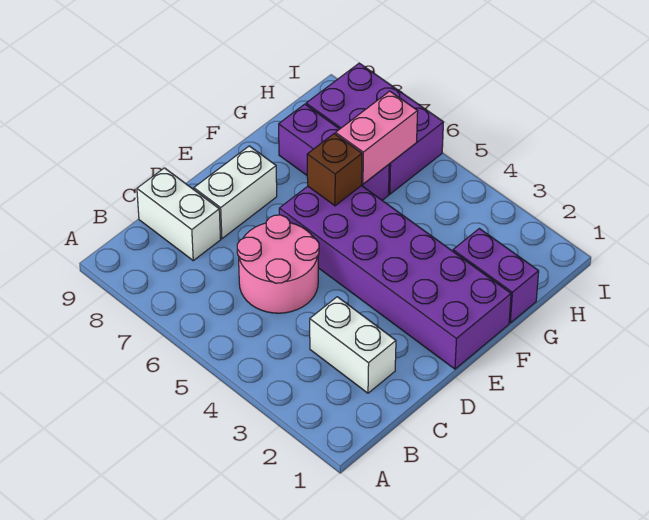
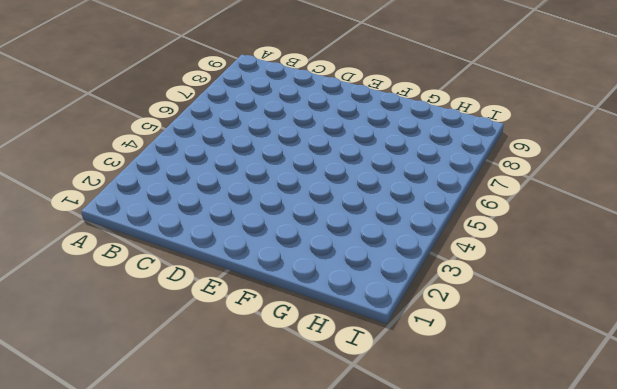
none -> white brick C2:C3 level 1
none -> pink round brick C5:D6 level 1

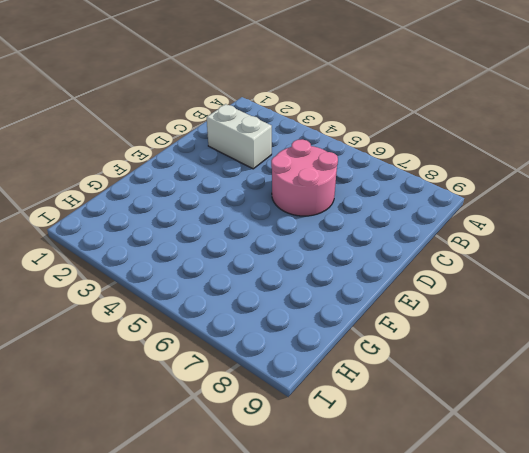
none -> white brick C8:C9 level 1
none -> white brick D8:E8 level 1

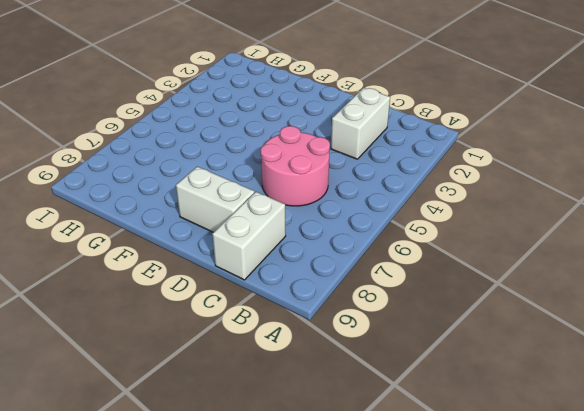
none -> purple brick E1:F6 level 1
none -> purple brick G1:G2 level 1

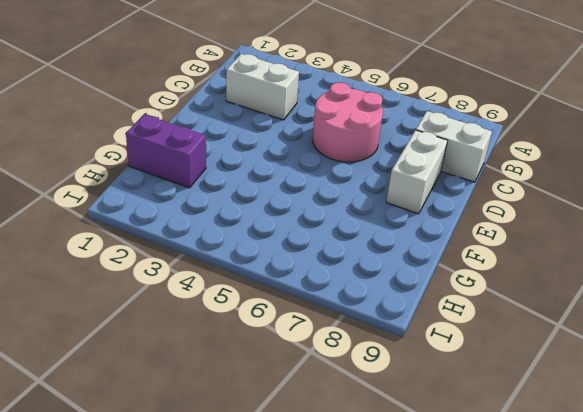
none -> purple brick E1:F6 level 1
none -> purple brick G6:G8 level 1

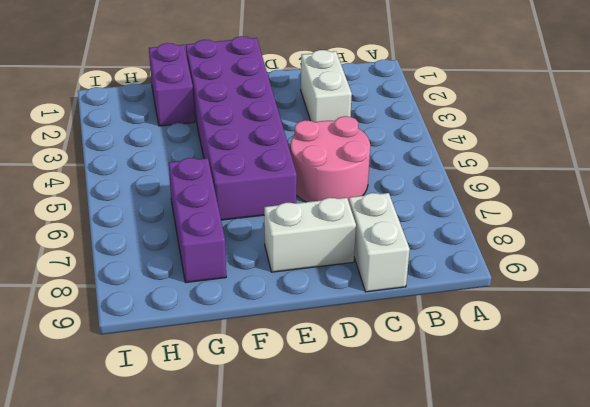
none -> purple brick H6:I8 level 1
none -> brown brick F6 level 2

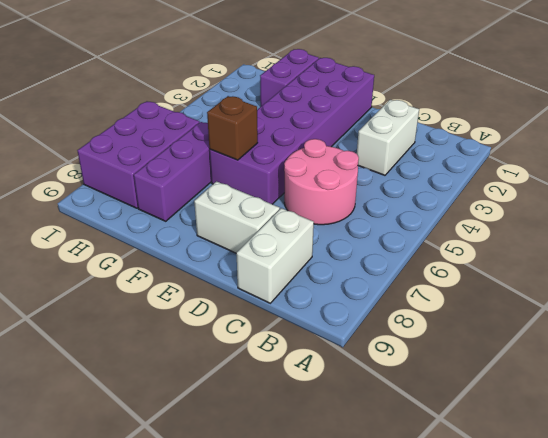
none -> pink brick G6:H6 level 2

